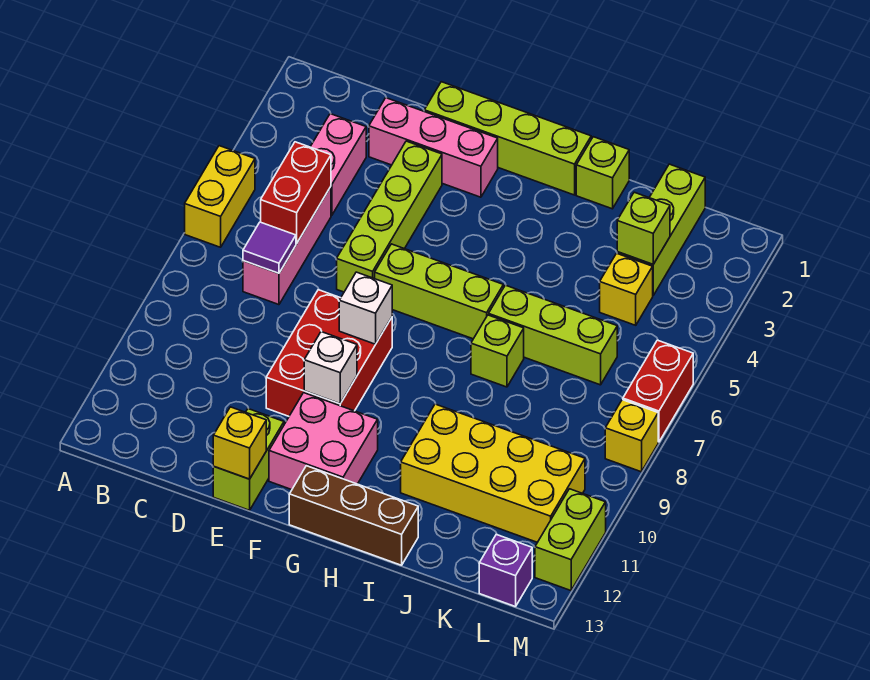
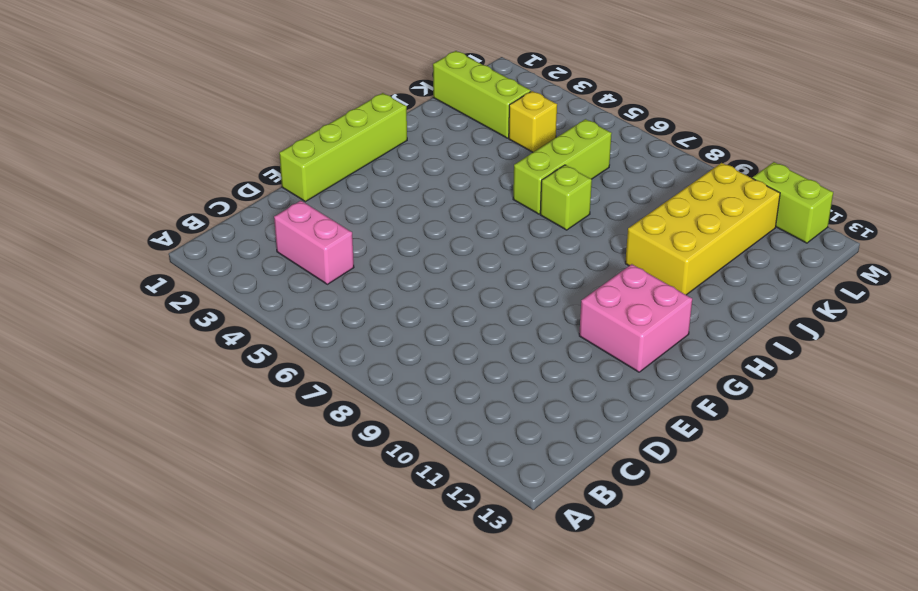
none -> yellow brick A5:A6 level 1
none -> pink brick C5:C7 level 1
none -> pink brick D2:F2 level 1

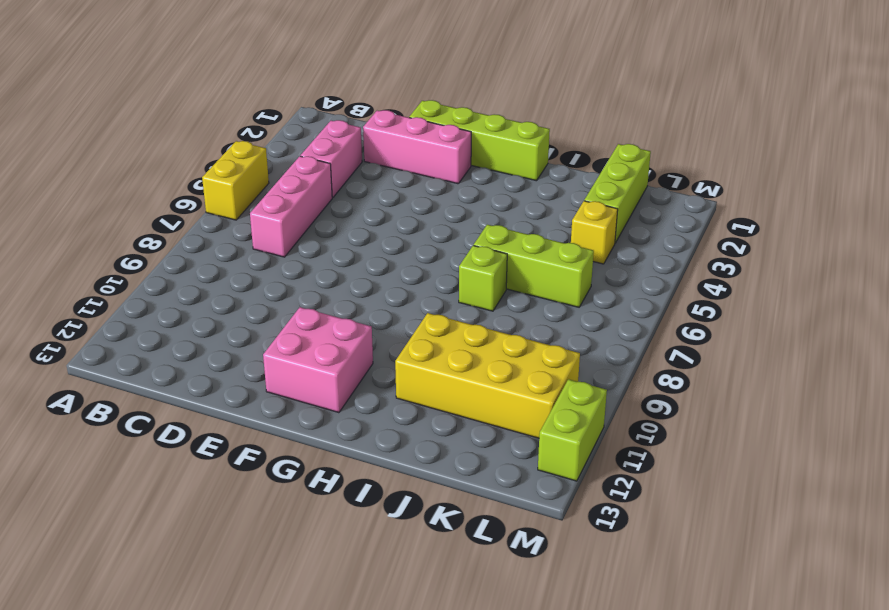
none -> lime brick E3:E6 level 1
none -> red brick E8:F10 level 1
none -> lime brick E12:E13 level 1

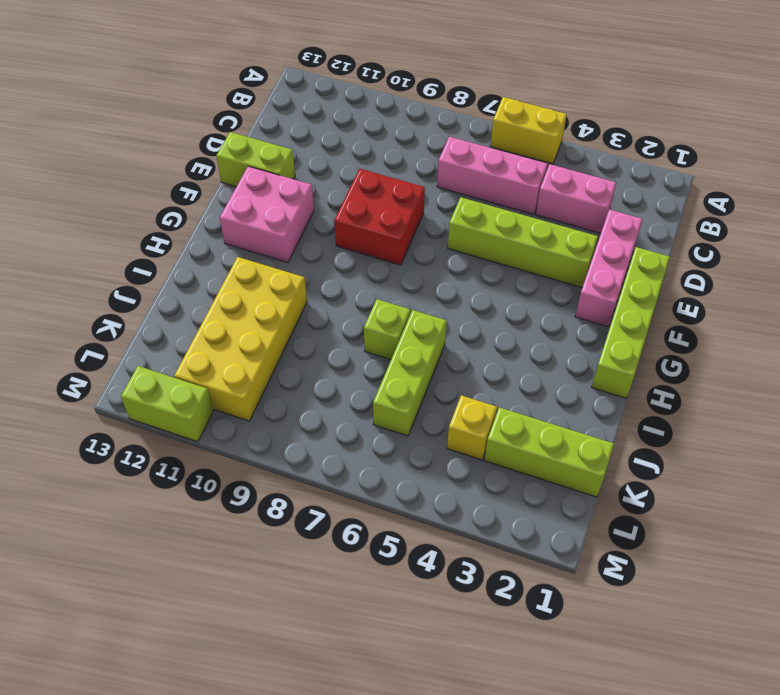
red brick E8:F9 level 1 -> red brick E8:F10 level 1
none -> lime brick F6:H6 level 1
none -> brown brick G13:I13 level 1
none -> lime brick I1 level 1

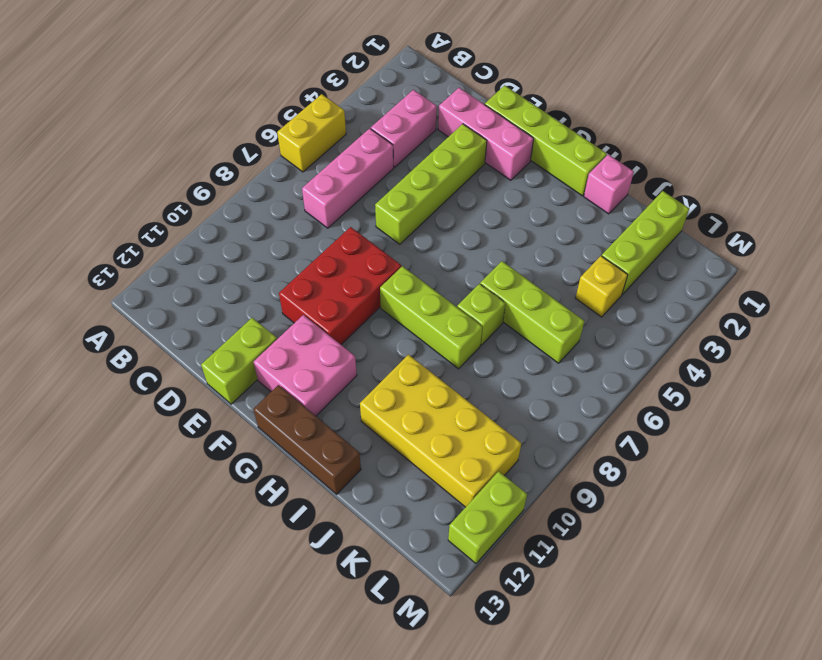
lime brick G8:I8 level 1 -> lime brick F6:H6 level 1
pink brick I1 level 1 -> lime brick I1 level 1
none -> purple brick L13 level 1
none -> red brick M6:M7 level 1
none -> yellow brick M8 level 1

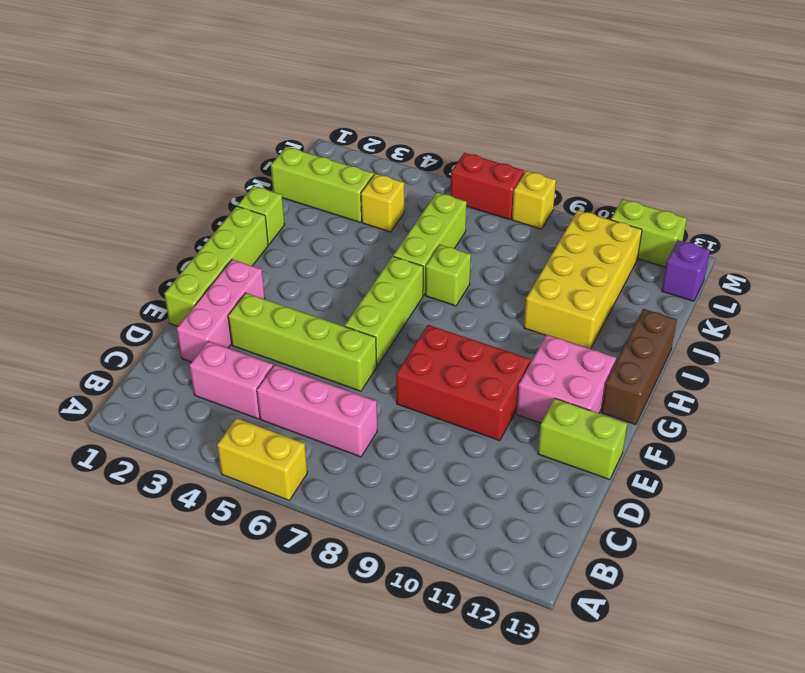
none -> red brick C5:C6 level 2
none -> purple tile C7 level 2
none -> yellow brick E13 level 2

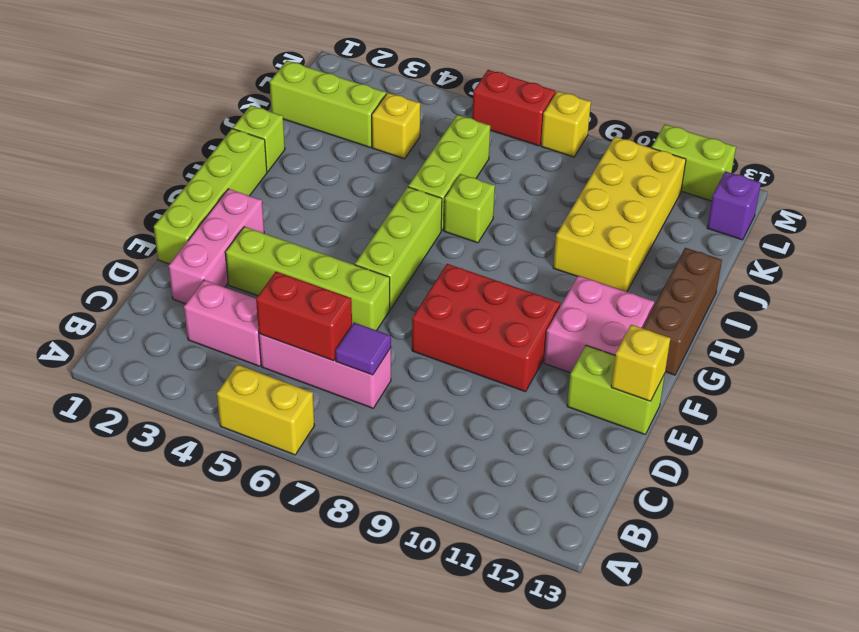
none -> white brick F8 level 2
none -> white brick F10 level 2
none -> lime brick K3 level 2

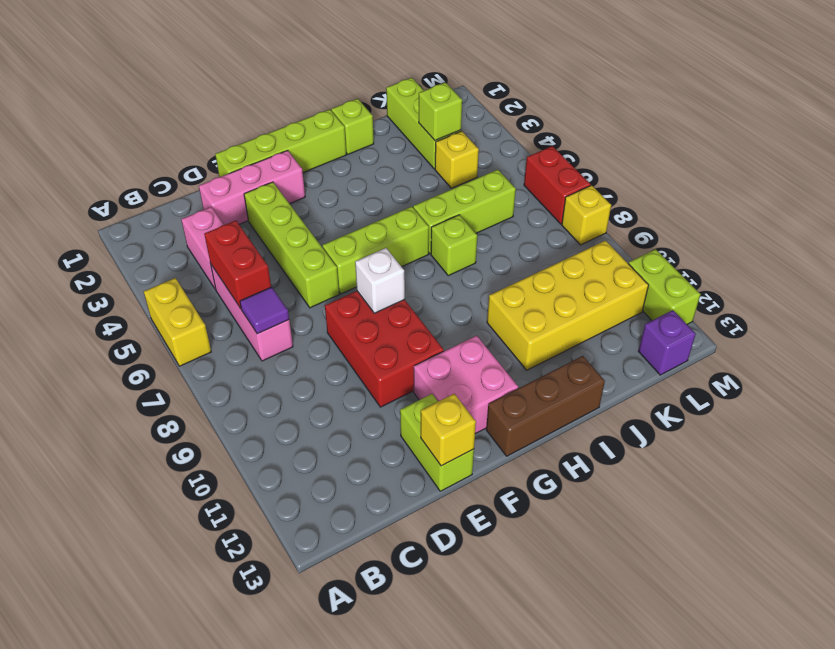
none -> white brick F10 level 2

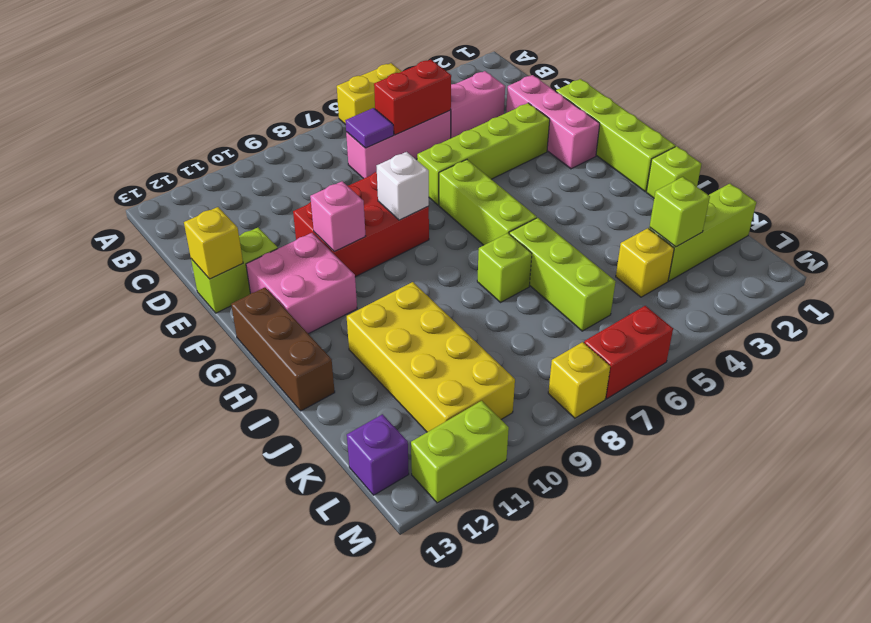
pink brick F10 level 2 -> white brick F10 level 2

